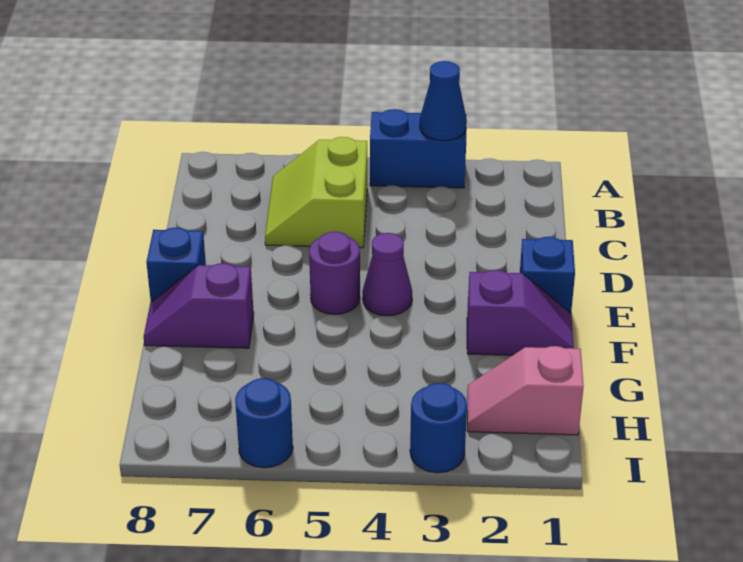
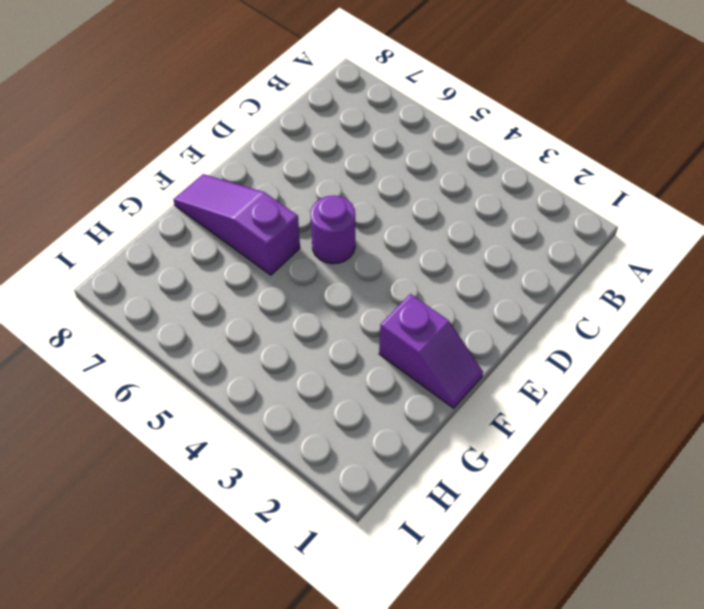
purple slope F6:F8 level 1 top 6 -> purple slope F7:F8 level 1 top 7
none -> blue brick A3:A4 level 1
none -> lime slope B5:C6 level 1 top 5
none -> blue brick E1 level 1

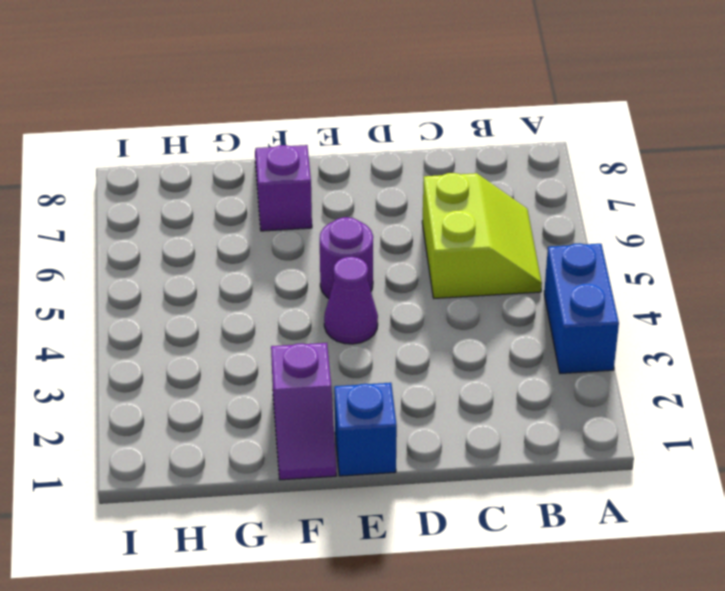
lime slope B5:C6 level 1 top C -> lime slope B5:C6 level 1 top 5
none -> blue brick E8 level 1
none -> pink slope H1:H2 level 1 top 1
none -> blue round brick I3 level 1

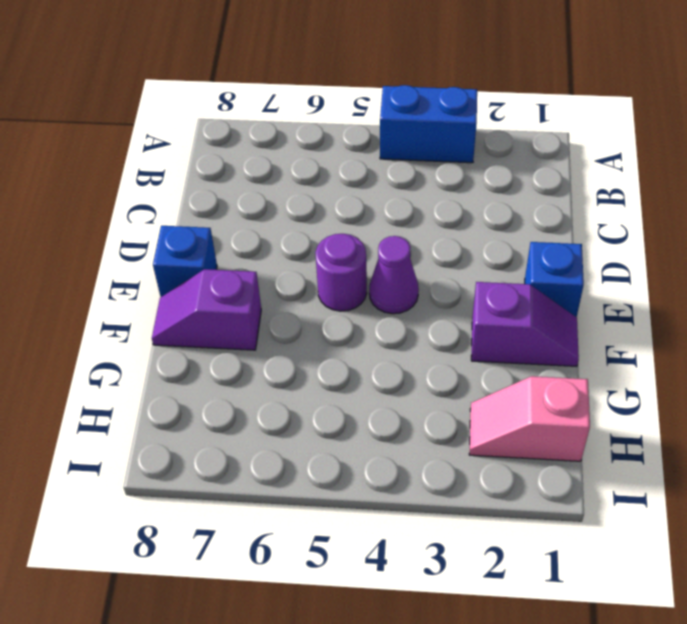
none -> lime slope B5:C6 level 1 top 5
none -> blue round brick I3 level 1
none -> blue round brick I6 level 1

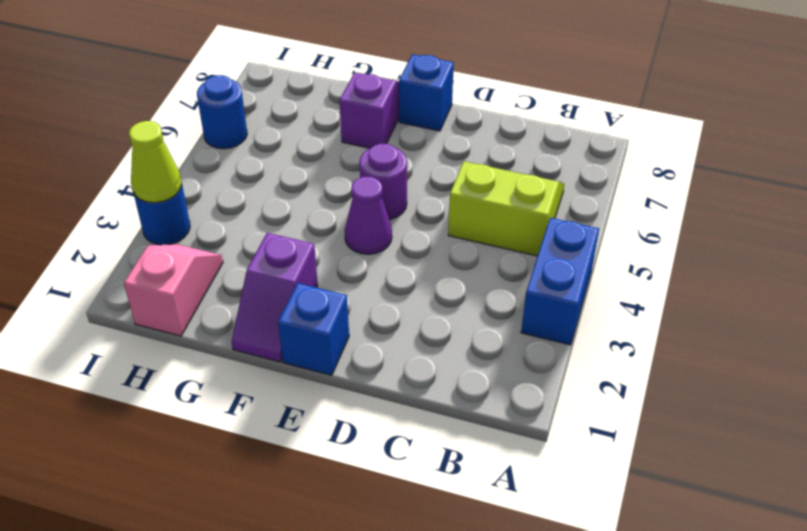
lime cone I3 level 2 -> none
none -> blue cone A3 level 2

